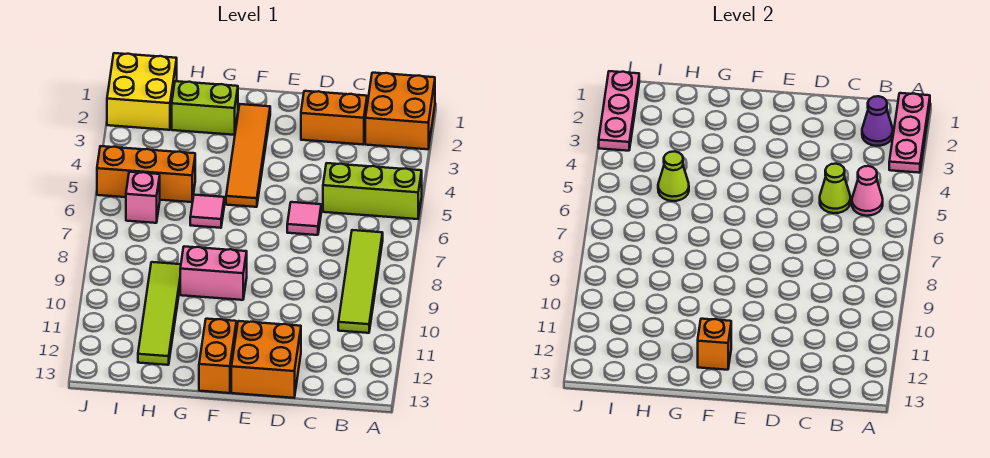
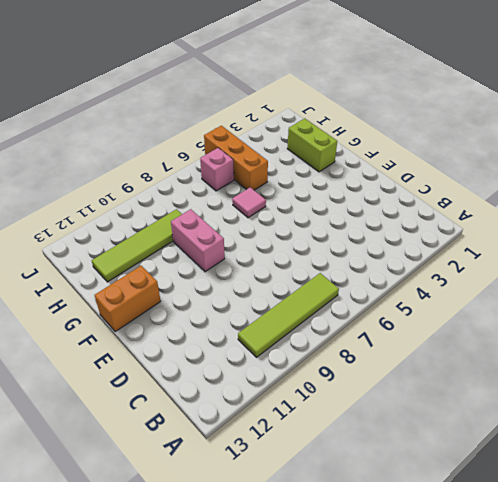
none -> orange brick A1:B2 level 1
none -> lime brick A5:C5 level 1
none -> orange brick C2:D2 level 1

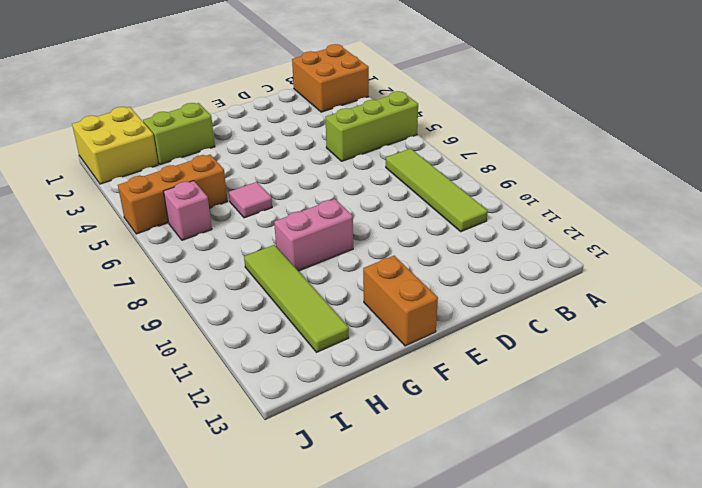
none -> orange brick C2:D2 level 1
none -> pink tile D6 level 1
none -> orange brick D12:E13 level 1

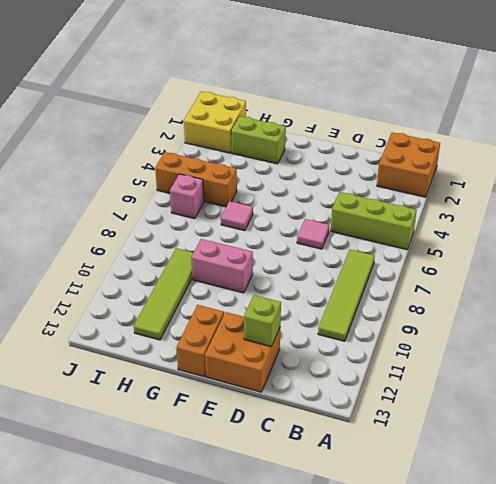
lime brick D12 level 2 -> none
none -> orange brick C2:D2 level 1
none -> orange tile F2:F5 level 1
none -> pink plate A1:A3 level 2

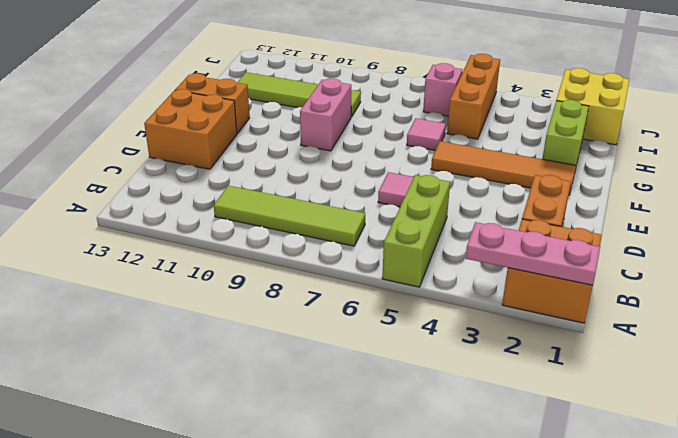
none -> purple cone B2 level 2
none -> pink cone B5 level 2
none -> lime cone C5 level 2

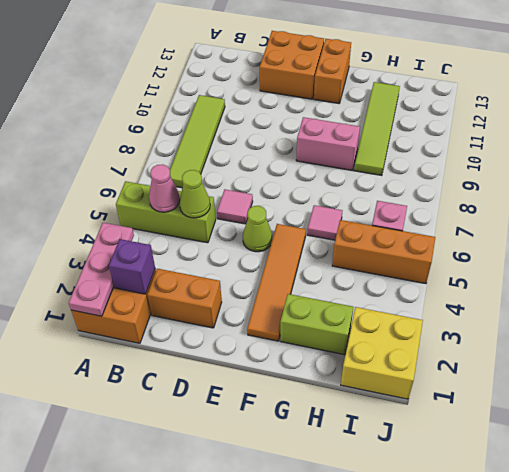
purple brick B2 level 2 -> purple cone B2 level 2
lime cone E5 level 1 -> lime cone H5 level 2
none -> orange brick F12 level 2
none -> pink plate J1:J3 level 2

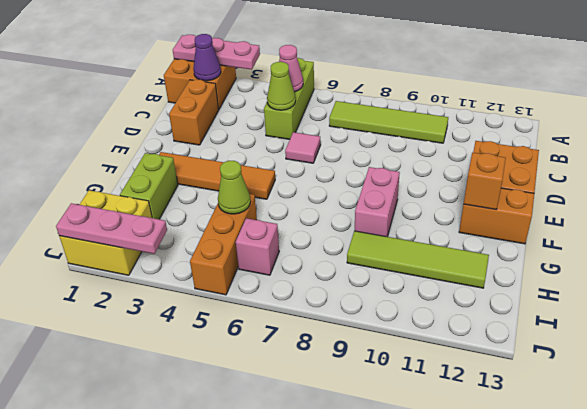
none -> pink tile G6 level 1

